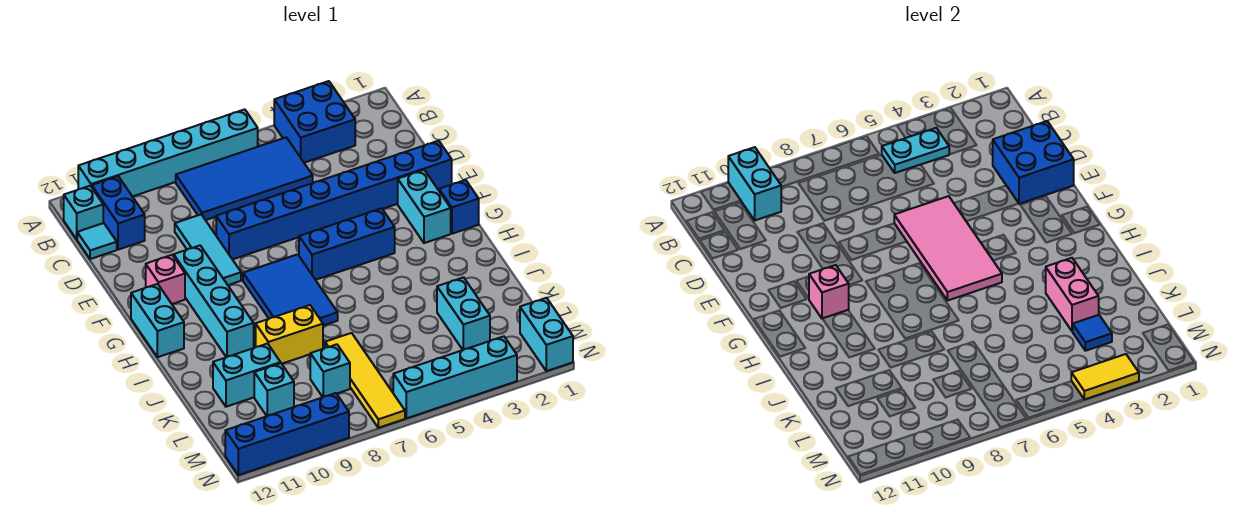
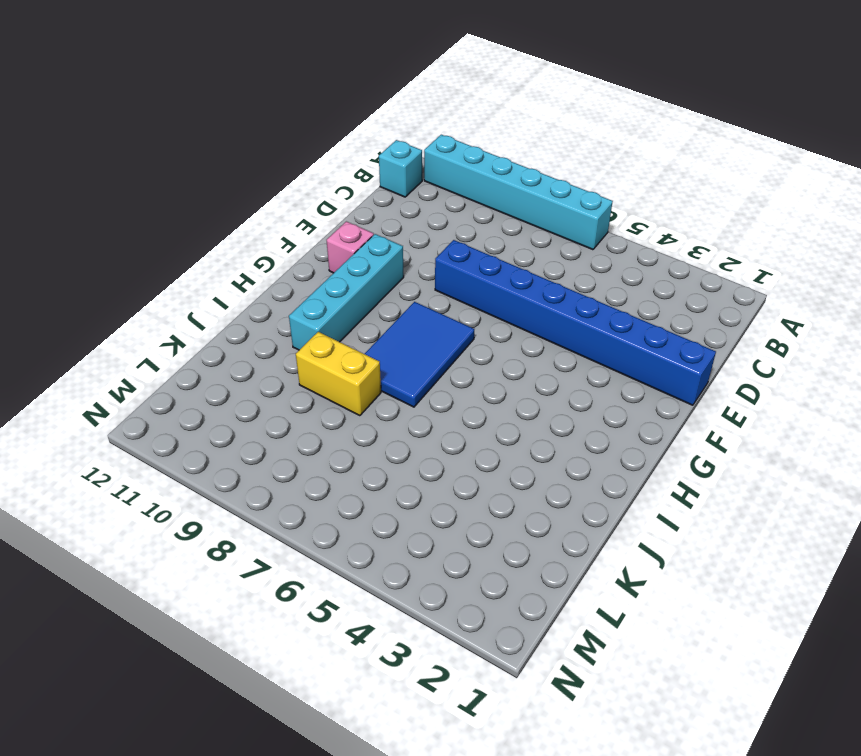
none -> blue brick A3:B4 level 1
none -> blue tile B5:C8 level 1
none -> blue brick B11:C11 level 1
none -> cyan tile C12 level 1

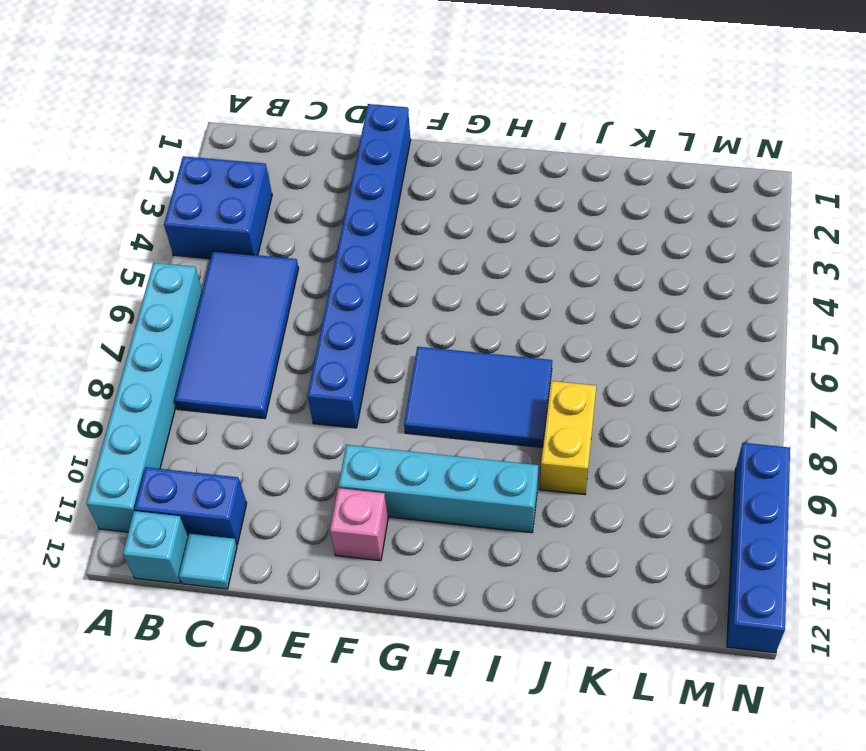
none -> cyan tile D9:F9 level 1
none -> cyan brick F2:G2 level 1
none -> blue brick G1 level 1
none -> blue brick G4:G6 level 1

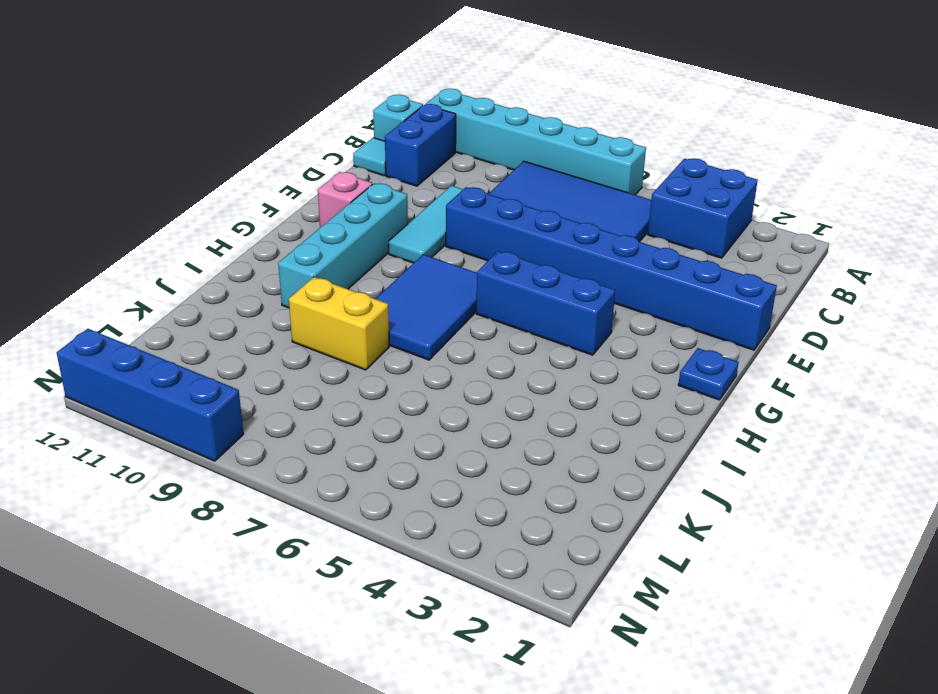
blue plate G1 level 1 -> blue brick G1 level 1
none -> cyan brick F2:G2 level 1
none -> cyan brick G12:H12 level 1
none -> cyan brick K3:L3 level 1
none -> yellow tile K7:N7 level 1

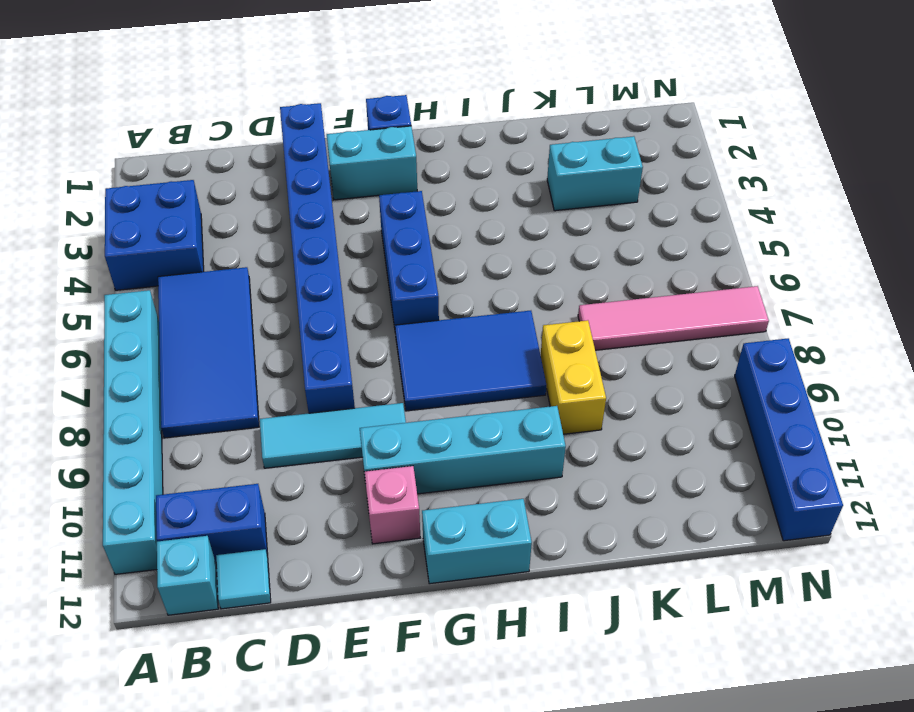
pink tile K7:N7 level 1 -> yellow tile K7:N7 level 1
none -> cyan brick K10:K11 level 1
none -> cyan brick L8 level 1
none -> cyan brick L10 level 1
none -> cyan brick M1:N1 level 1

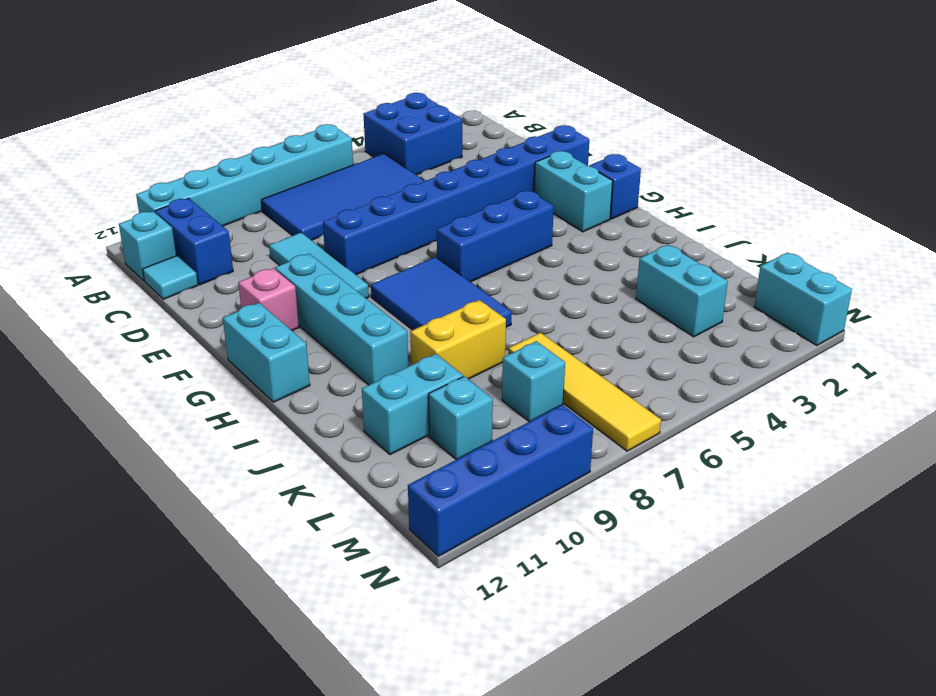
none -> cyan brick N3:N6 level 1
none -> cyan brick A10:B10 level 2
none -> cyan plate B4:B5 level 2
none -> blue brick D1:E2 level 2

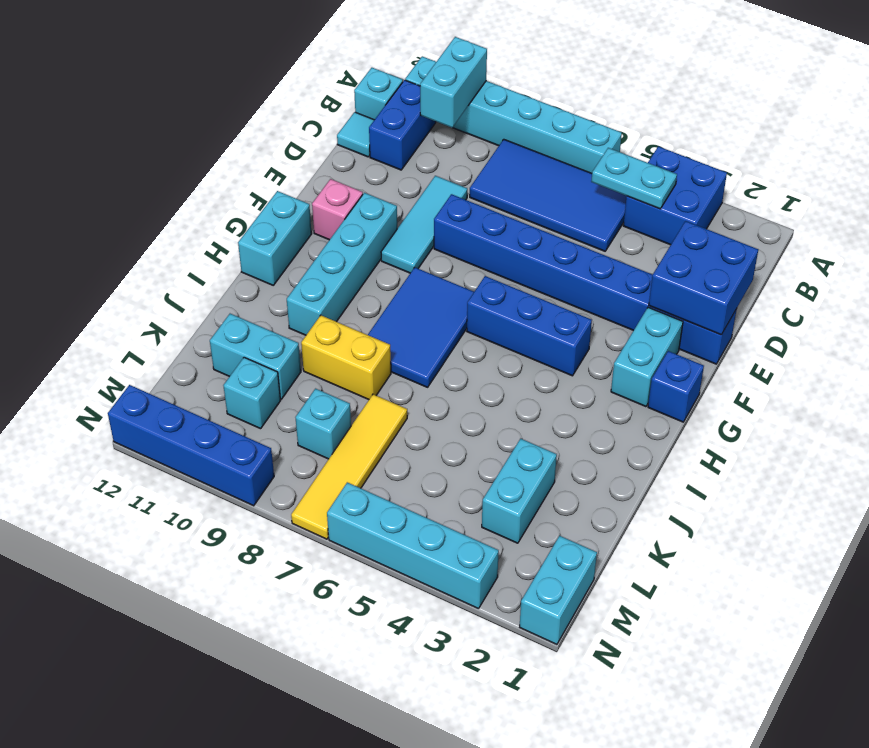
none -> pink tile E5:H6 level 2
none -> pink brick G10 level 2
none -> pink brick J3:K3 level 2
none -> blue tile L3 level 2

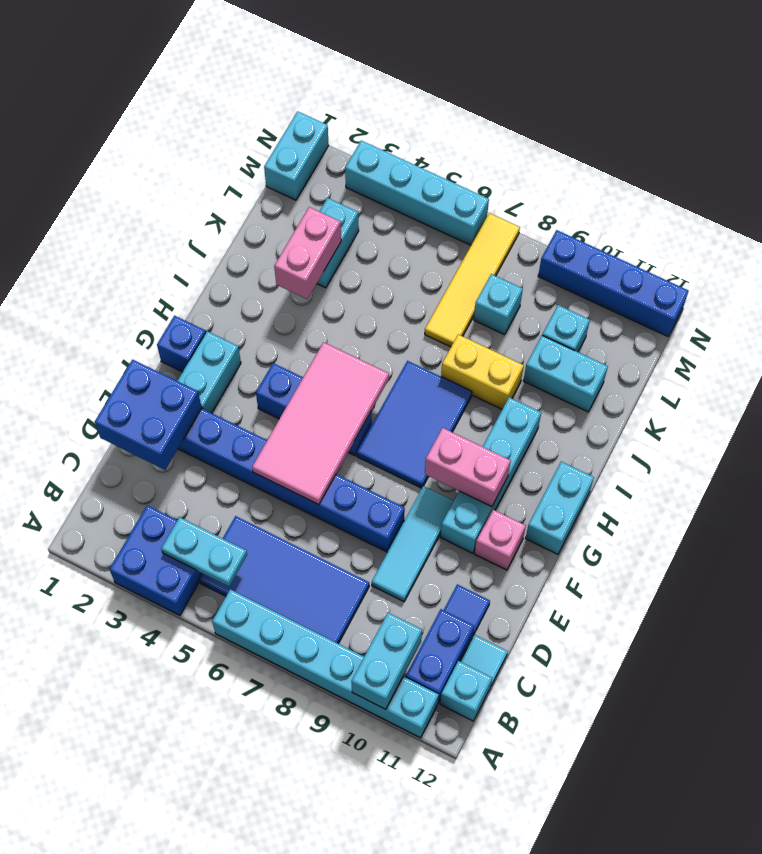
blue tile D11 level 1 -> blue tile L3 level 2
pink brick G9:G10 level 2 -> pink brick G10 level 2
none -> yellow tile N3:N4 level 2

